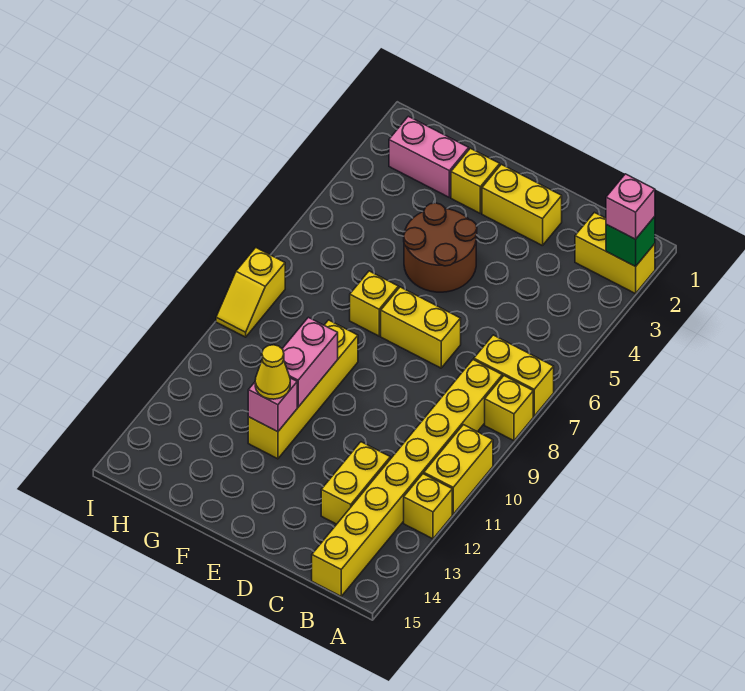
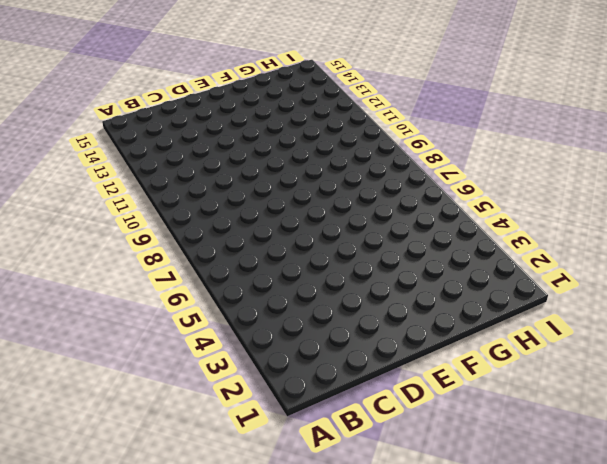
none -> yellow brick A2:B2 level 1
none -> yellow brick A7:B7 level 1
none -> yellow brick A8 level 1

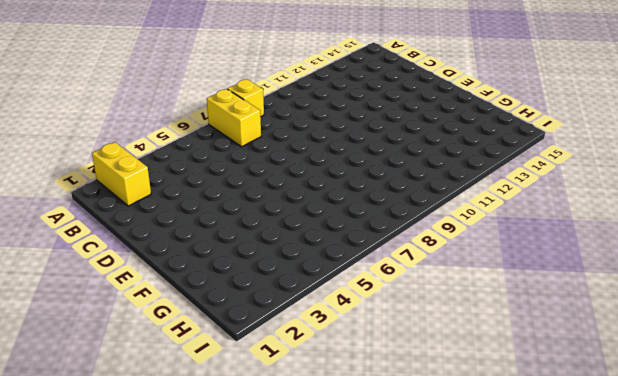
none -> yellow brick A10:A11 level 1
none -> yellow brick A12 level 1
none -> yellow brick B8:B15 level 1

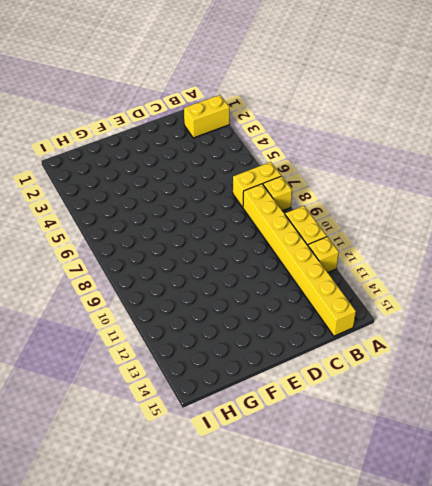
none -> yellow brick C12:C13 level 1
none -> yellow brick D2:E2 level 1
none -> yellow brick D7:E7 level 1

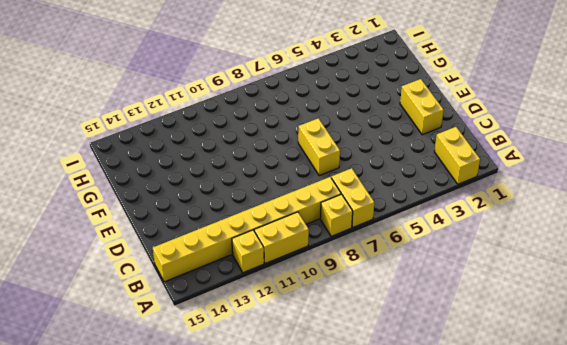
none -> yellow brick C12:C13 level 1
none -> brown round brick E4:F5 level 1
none -> yellow brick F2 level 1

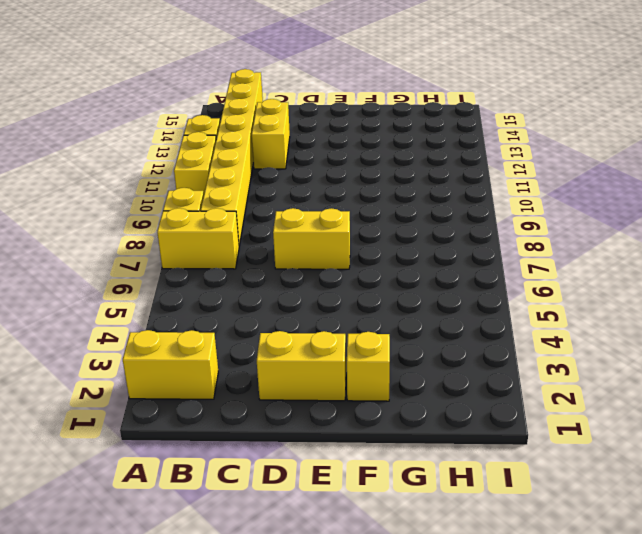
none -> brown round brick E4:F5 level 1
none -> yellow brick F7 level 1
none -> yellow brick F9:F12 level 1

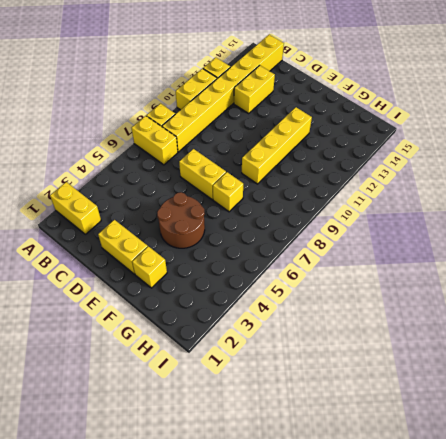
none -> pink brick G2:H2 level 1
none -> yellow slope I8:I9 level 1 top 8
none -> green brick A2 level 2

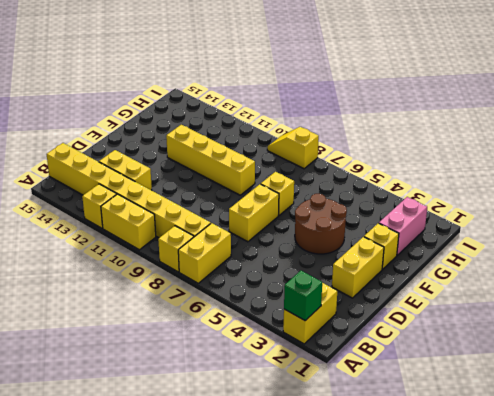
none -> pink brick F10:F11 level 2
none -> pink brick F12 level 2
none -> pink brick A2 level 3

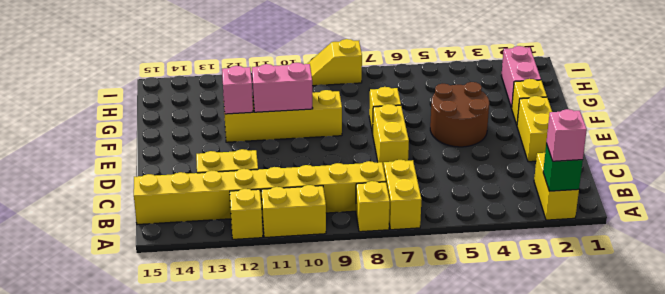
none -> yellow cone F12 level 3

